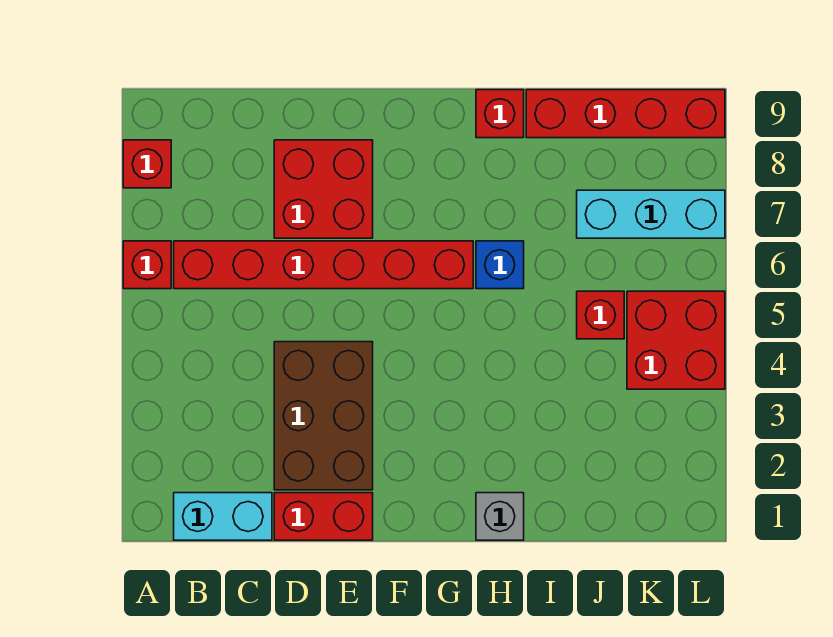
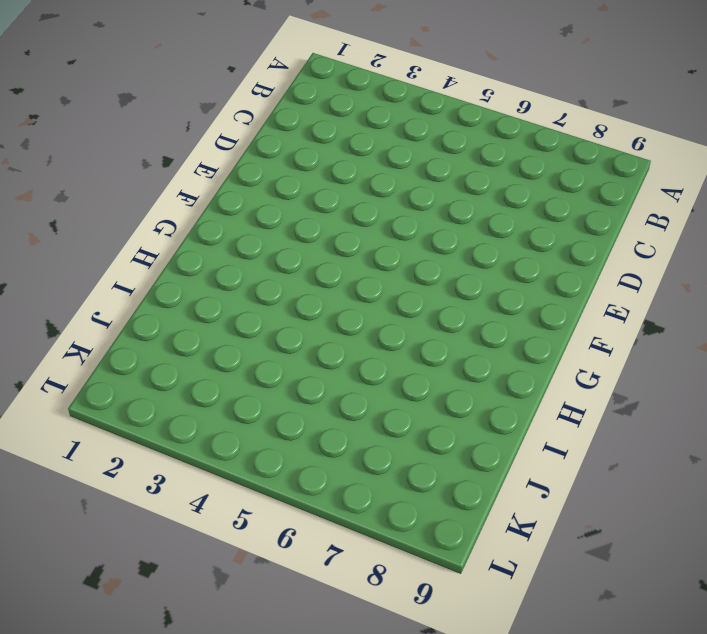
none -> red brick A6 level 1
none -> red brick A8 level 1
none -> cyan brick B1:C1 level 1

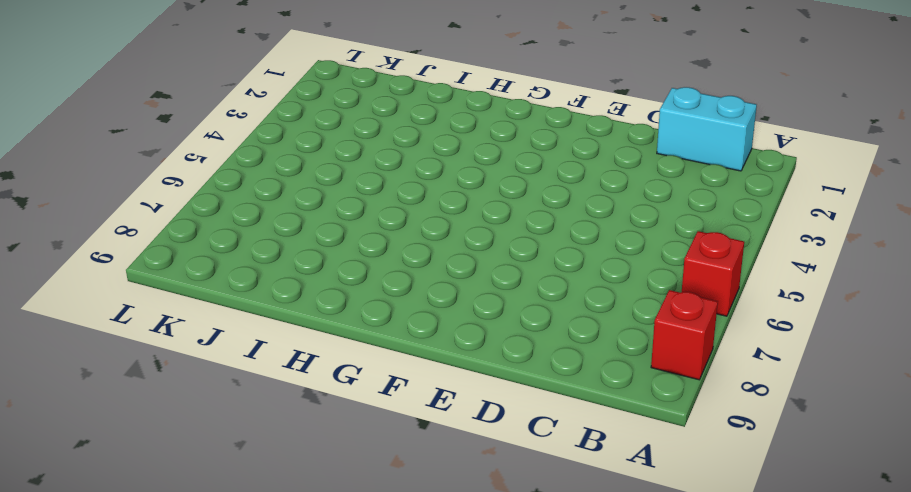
none -> red brick B6:G6 level 1
none -> red brick D1:E1 level 1
none -> brown brick D2:E4 level 1

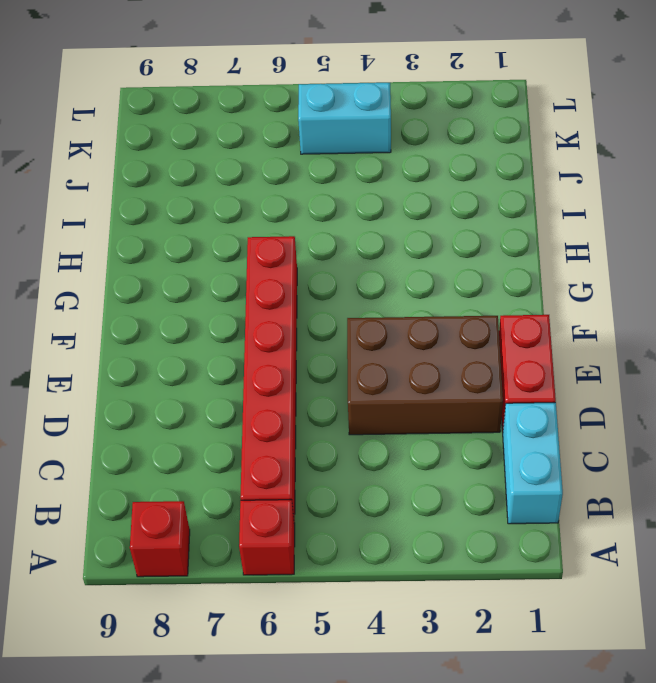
cyan brick K4:K5 level 1 -> red brick K4:L5 level 1
none -> red brick D7:E8 level 1
none -> grey brick H1 level 1
none -> blue brick H6 level 1

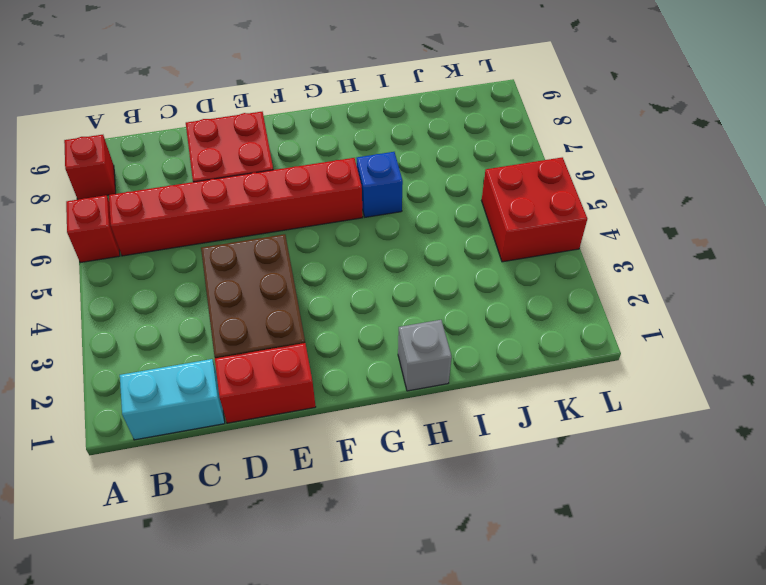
none -> red brick H9 level 1
none -> red brick I9:L9 level 1
none -> red brick J5 level 1

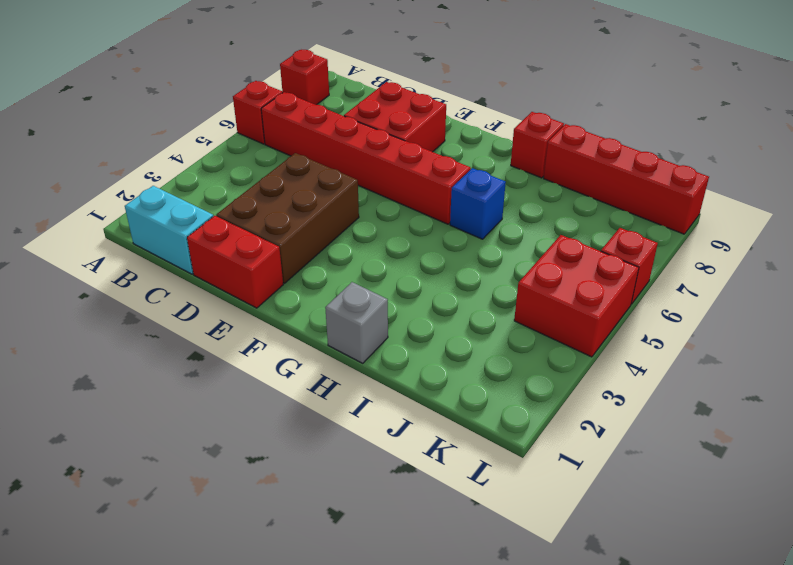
red brick L6 level 1 -> red brick J5 level 1
none -> cyan brick J7:L7 level 1

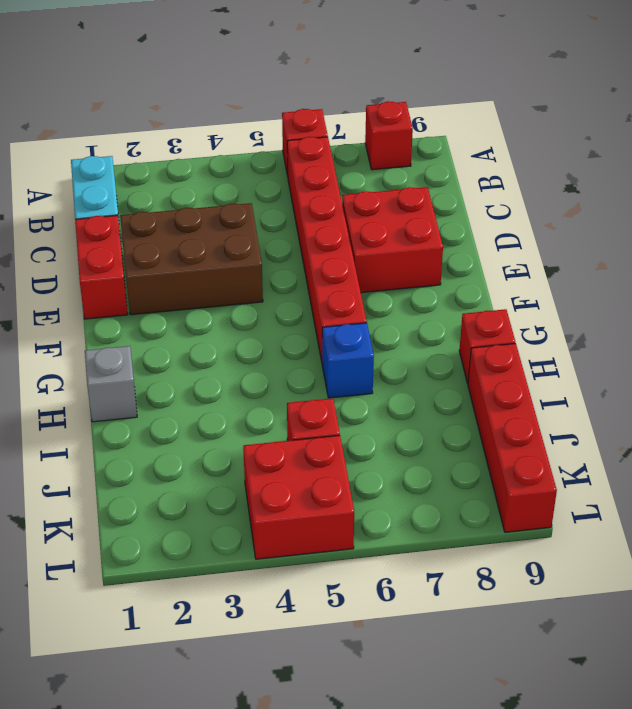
none -> cyan brick J7:L7 level 1

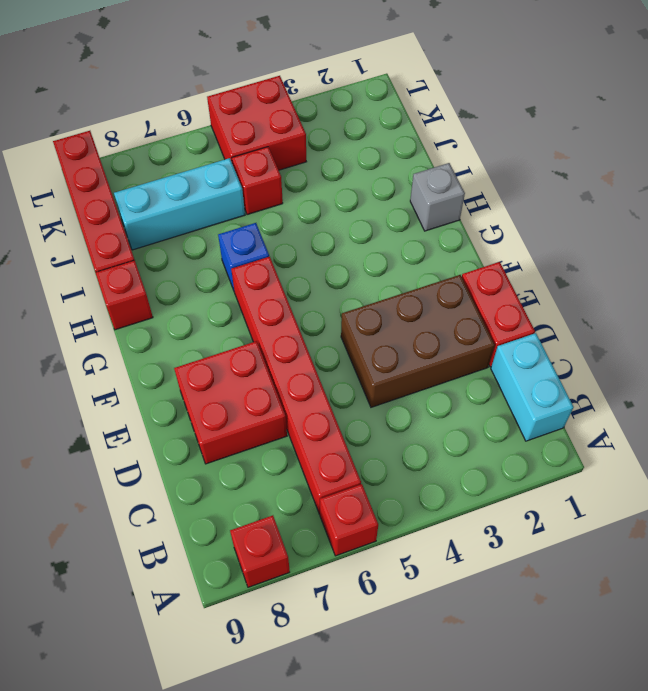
cyan brick J6:J8 level 1 -> cyan brick J7:L7 level 1

